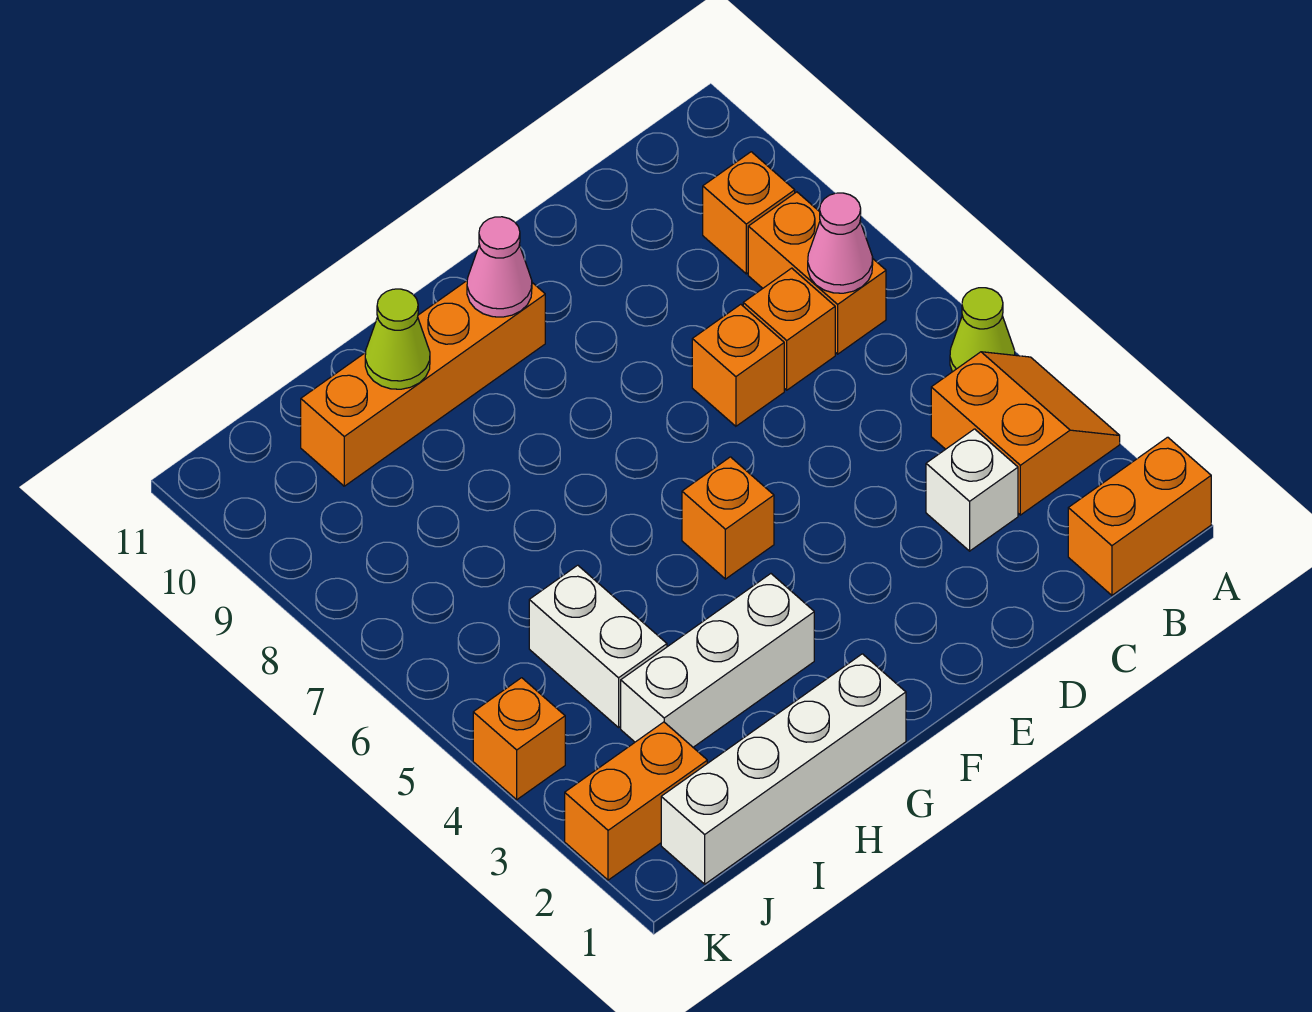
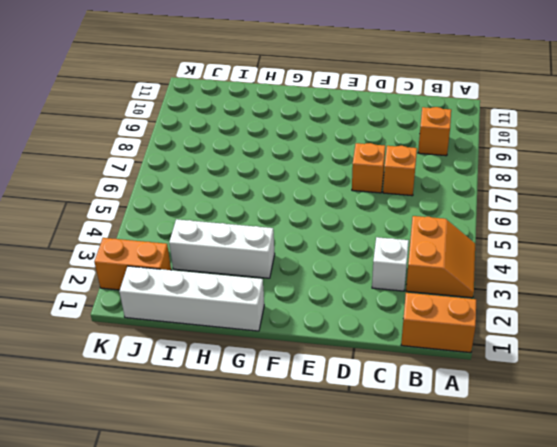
none -> lime cone A5 level 1
none -> orange brick B7:B8 level 1
none -> orange brick F5 level 1

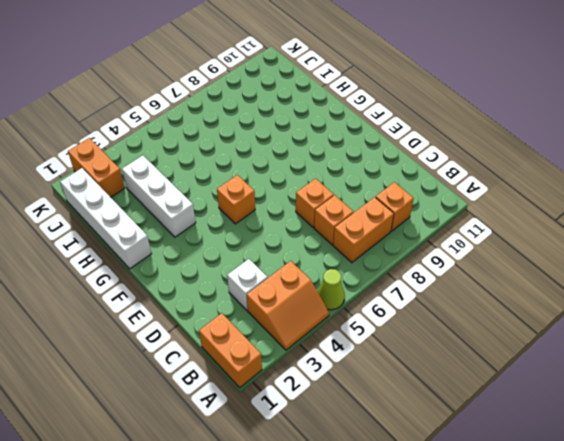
none -> orange brick F10:I10 level 1
none -> white brick I4:I5 level 1
none -> orange brick K4 level 1

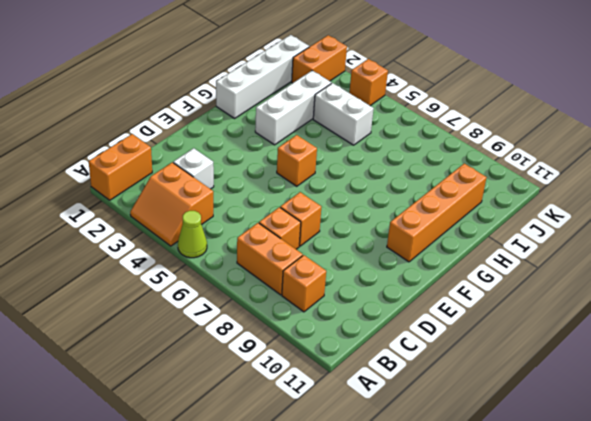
none -> pink cone B7 level 2
none -> pink cone F10 level 2
none -> lime cone H10 level 2

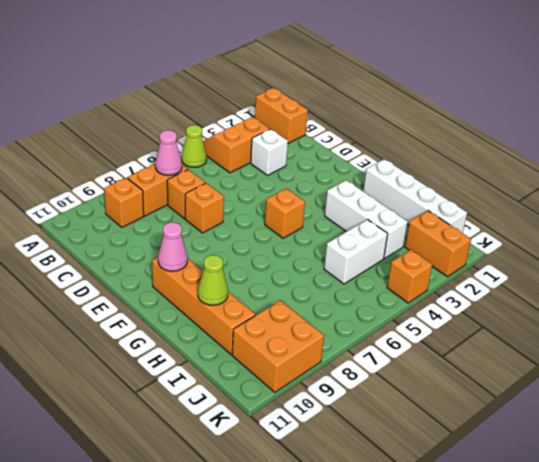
orange brick J9:K10 level 1 -> none

